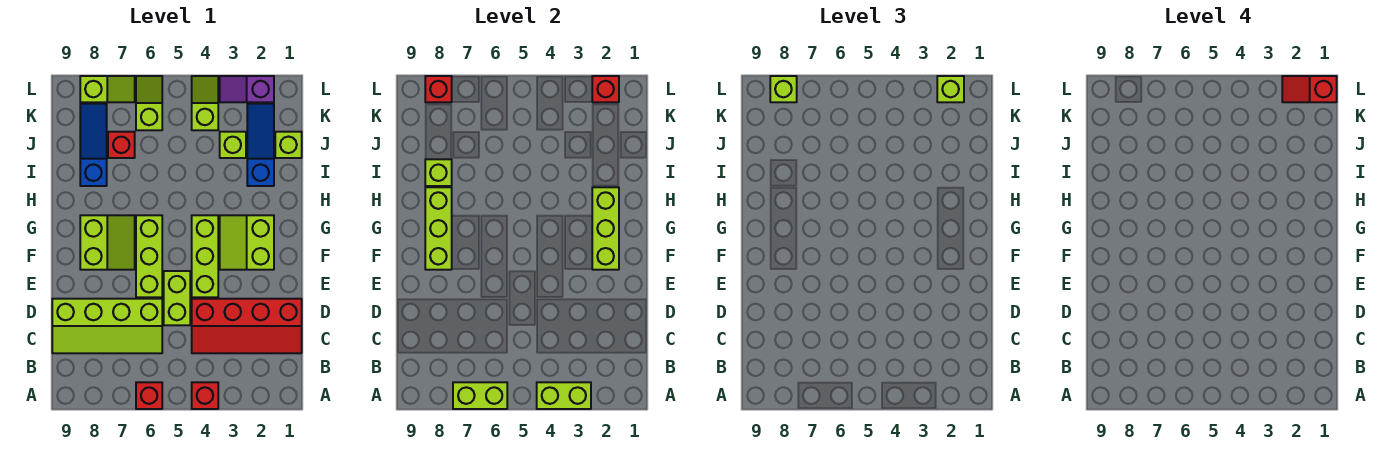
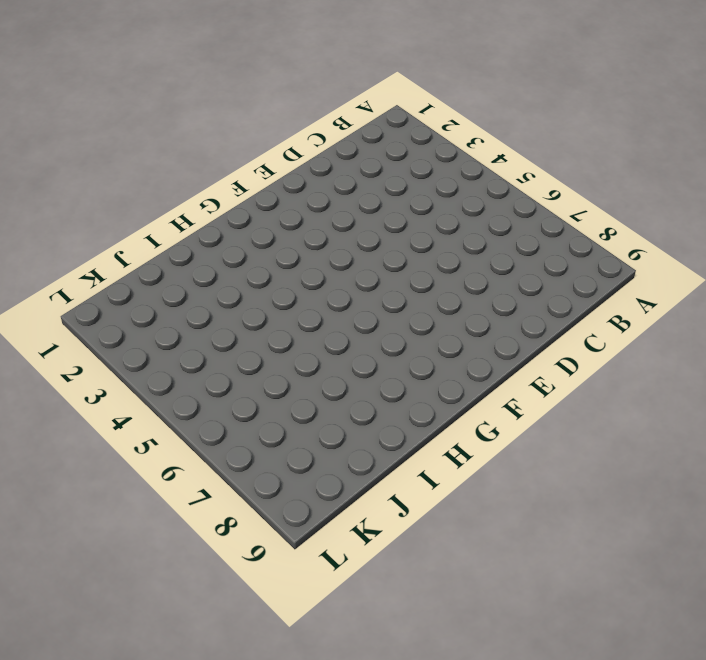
none -> red brick A4 level 1
none -> red brick A6 level 1
none -> red slope C1:D4 level 1 top D

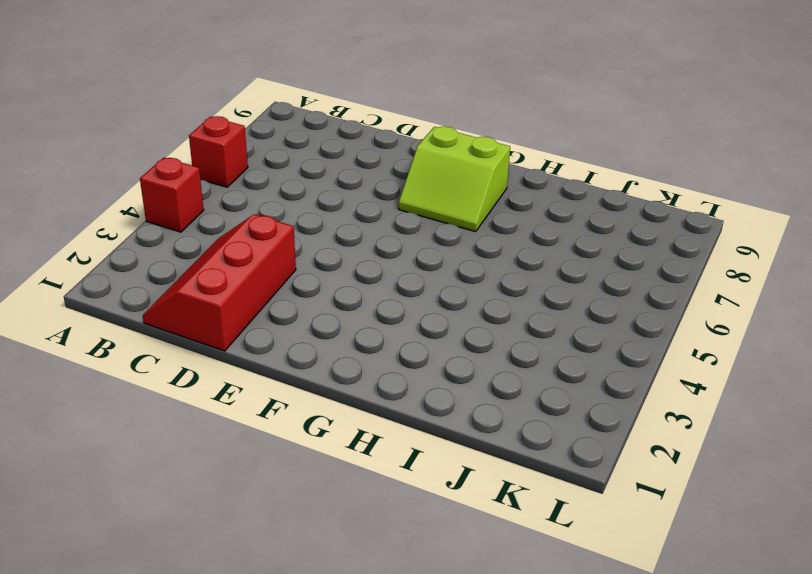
red slope C1:D3 level 1 top D -> red slope C1:D4 level 1 top D
none -> lime slope C6:D9 level 1 top D
none -> lime brick D5:E5 level 1
none -> lime brick E4:G4 level 1

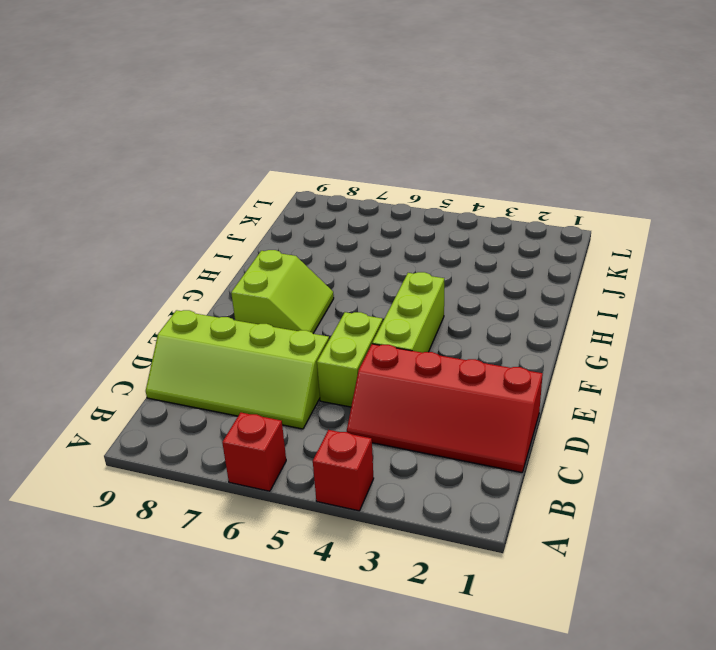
none -> lime brick E6:G6 level 1
none -> lime slope F2:G3 level 1 top 2
none -> blue slope I2:K2 level 1 top I

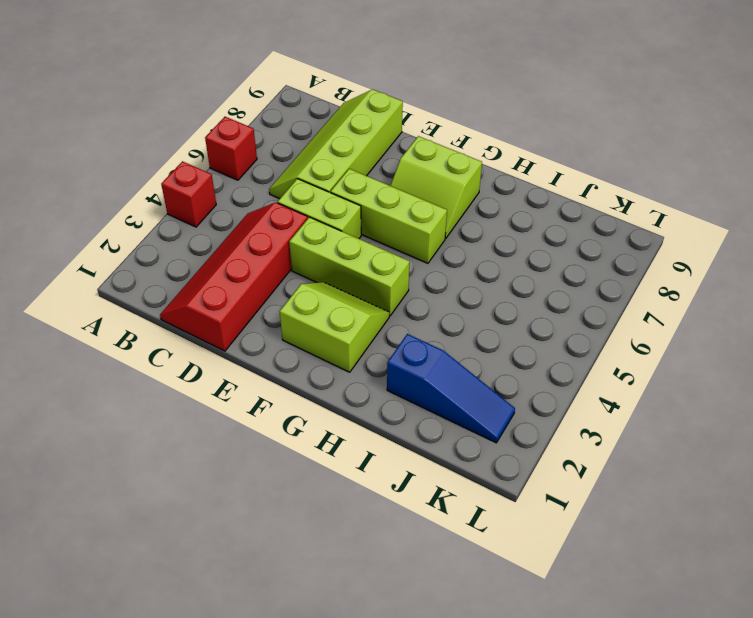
none -> blue slope I8:K8 level 1 top I
none -> lime brick J1 level 1
none -> lime brick J3 level 1

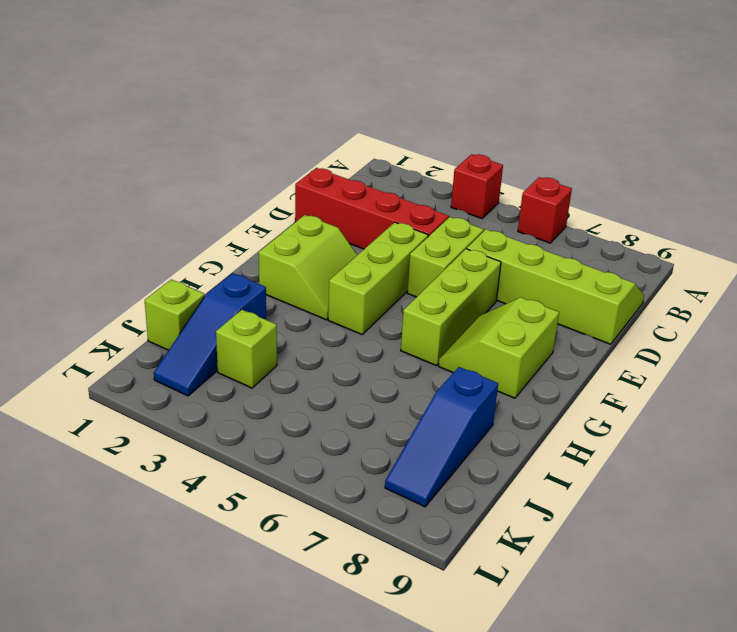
none -> red brick J7 level 1
none -> lime slope K4:L4 level 1 top K
none -> lime slope K6:L6 level 1 top K

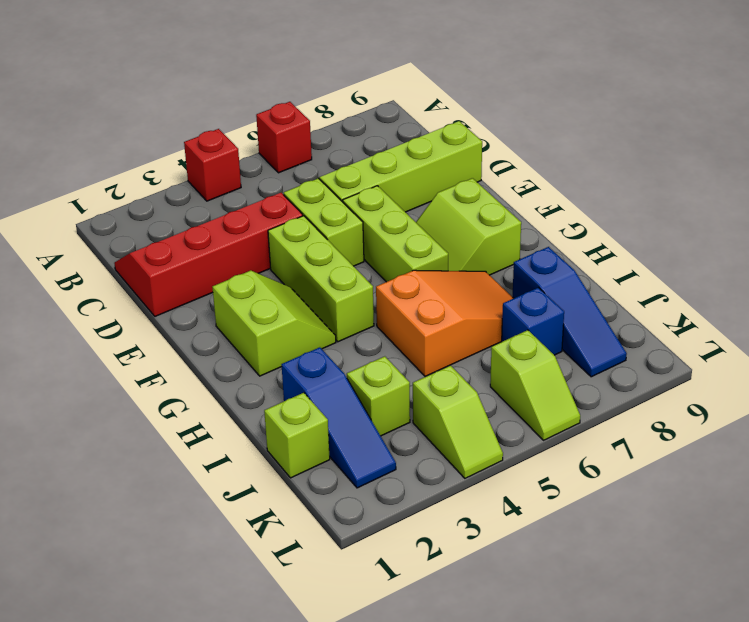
orange slope H5:I7 level 1 top 5 -> none
blue brick J7 level 1 -> red brick J7 level 1
none -> purple slope L2:L3 level 1 top 2
none -> lime slope L7:L8 level 1 top 8
none -> lime brick A3:A4 level 2

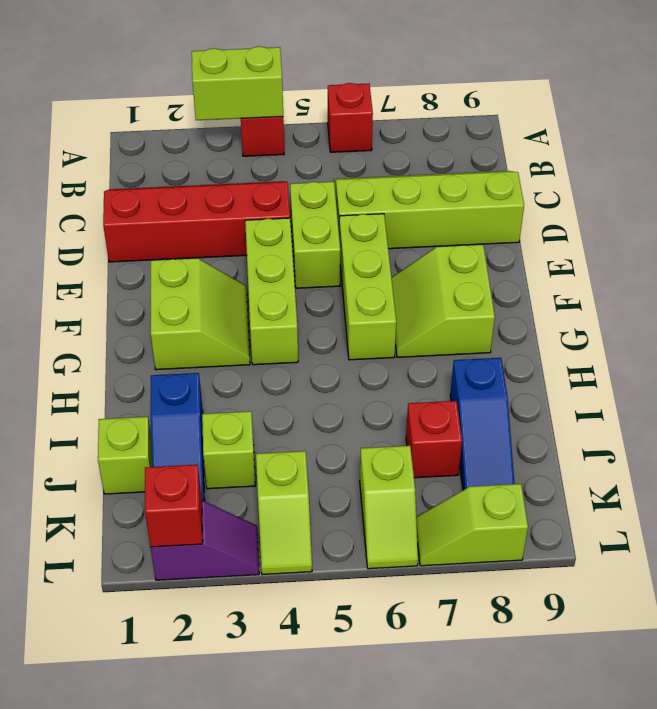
none -> lime brick A6:A7 level 2
none -> lime brick F2:H2 level 2
none -> lime brick F8:H8 level 2

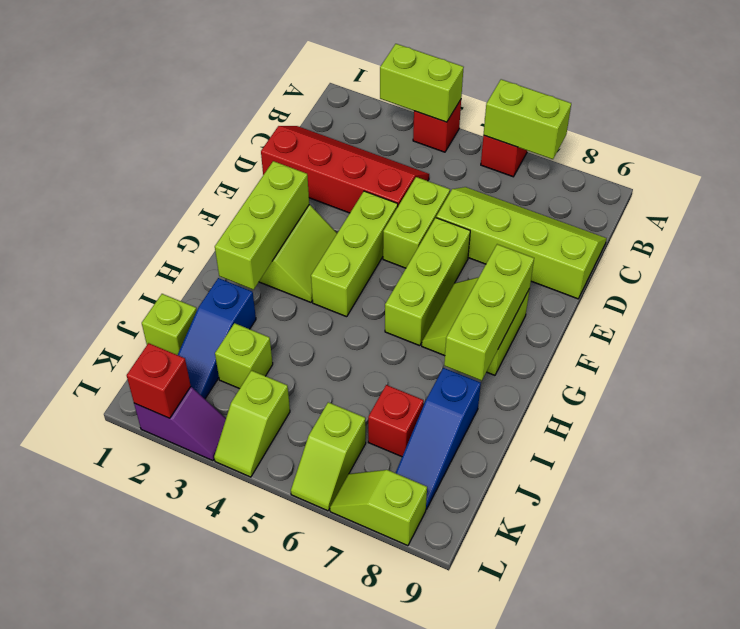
none -> lime brick I8 level 2
none -> red brick L8 level 2
none -> lime brick L2 level 3

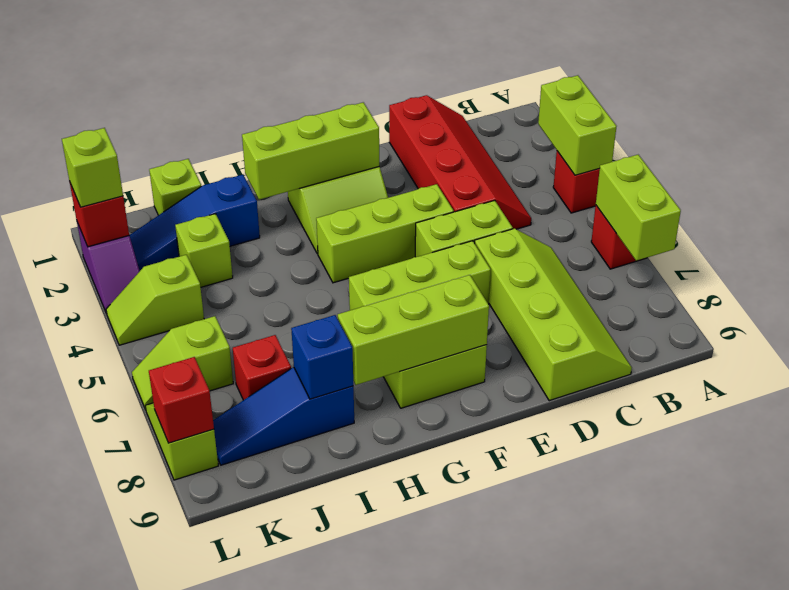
blue brick I8 level 2 -> lime brick I8 level 2
none -> lime brick L8 level 3
none -> red slope L1:L2 level 4 top 1

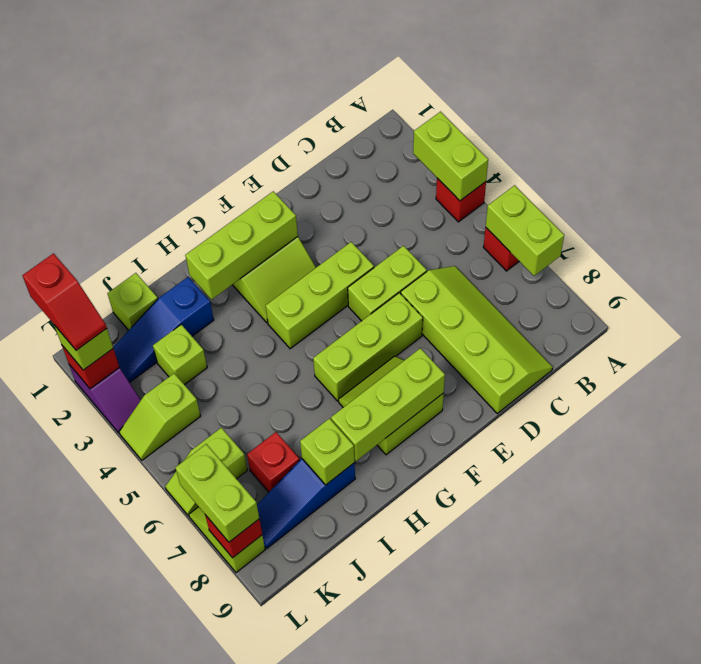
lime brick L7:L8 level 3 -> lime brick L8 level 3
none -> red slope C1:D4 level 1 top D

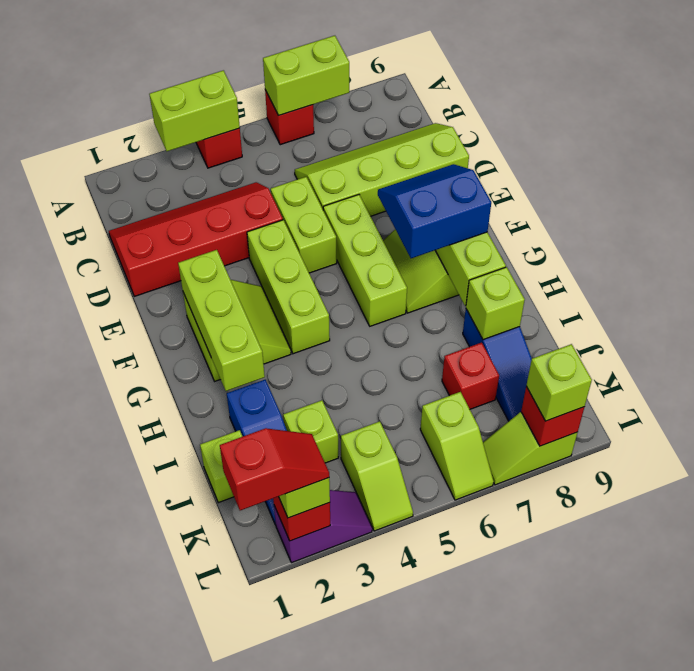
blue slope F7:G8 level 3 top G -> none

